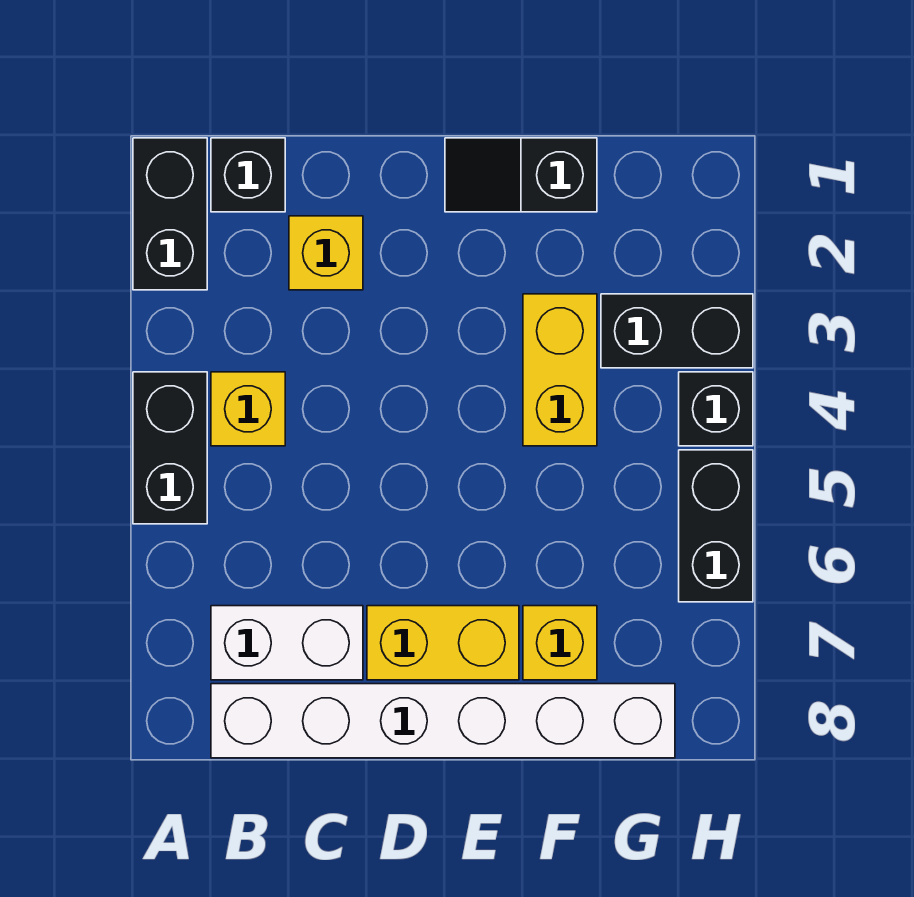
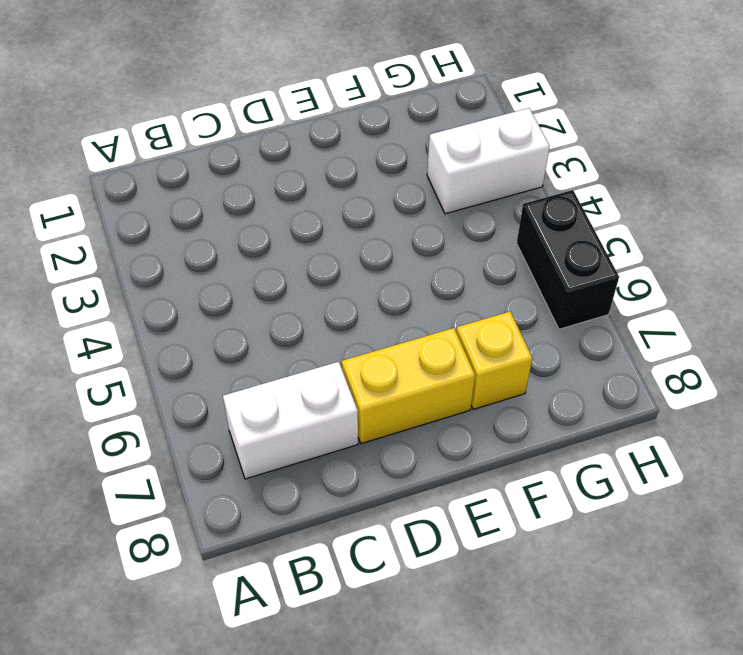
white brick G3:H3 level 1 -> black brick G3:H3 level 1
none -> black brick A1:A2 level 1
none -> black brick A4:A5 level 1
none -> black brick B1 level 1

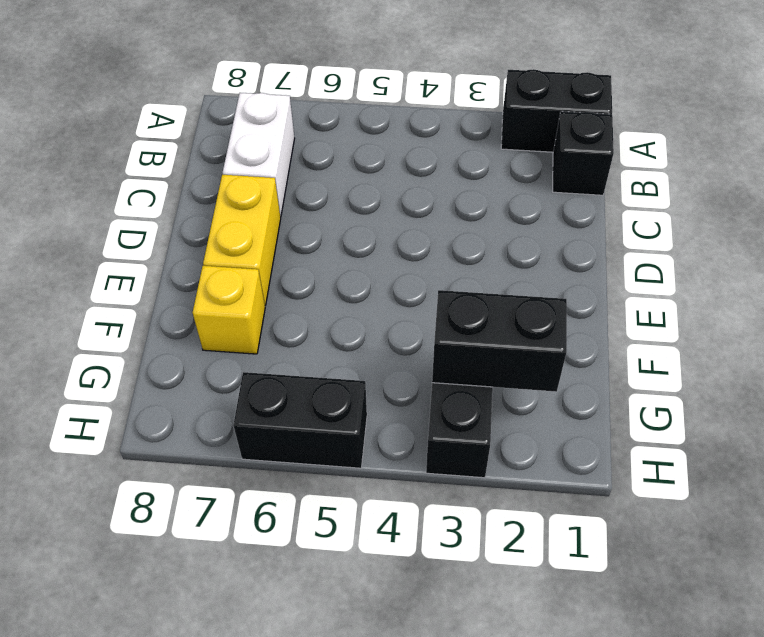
black brick G2:G3 level 2 -> black brick A4:A5 level 1
none -> yellow brick B4 level 1
none -> white brick B8:G8 level 1
none -> yellow brick C2 level 1

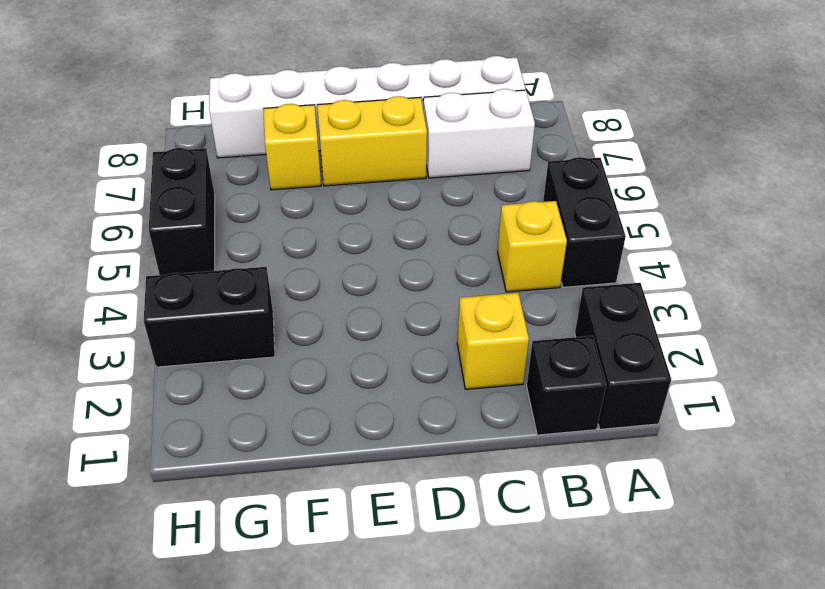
none -> black slope E1:F1 level 1 top F
none -> yellow brick F3:F4 level 1
none -> black brick H4 level 1

